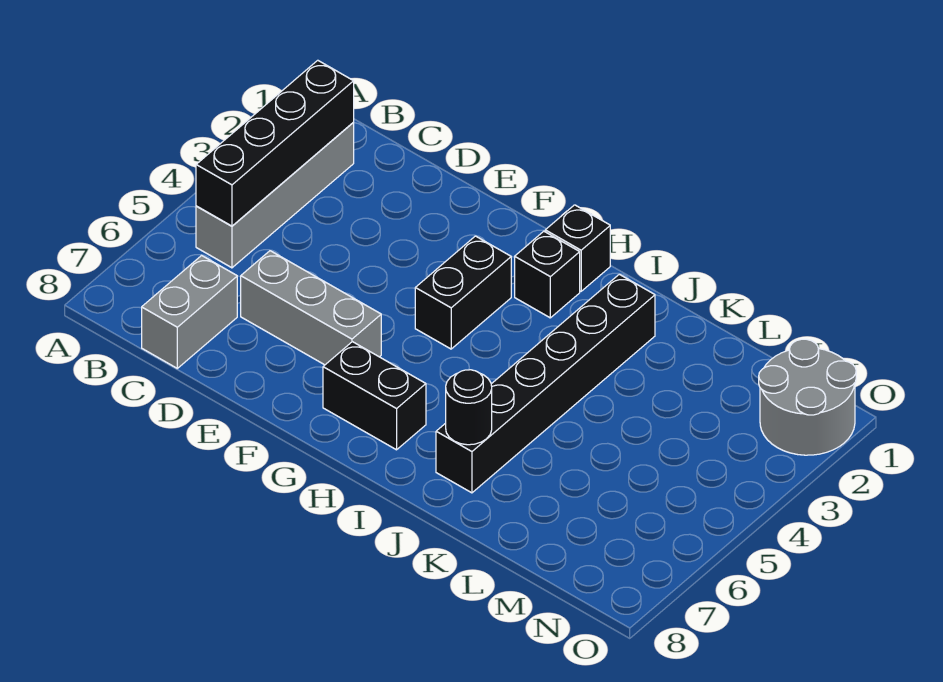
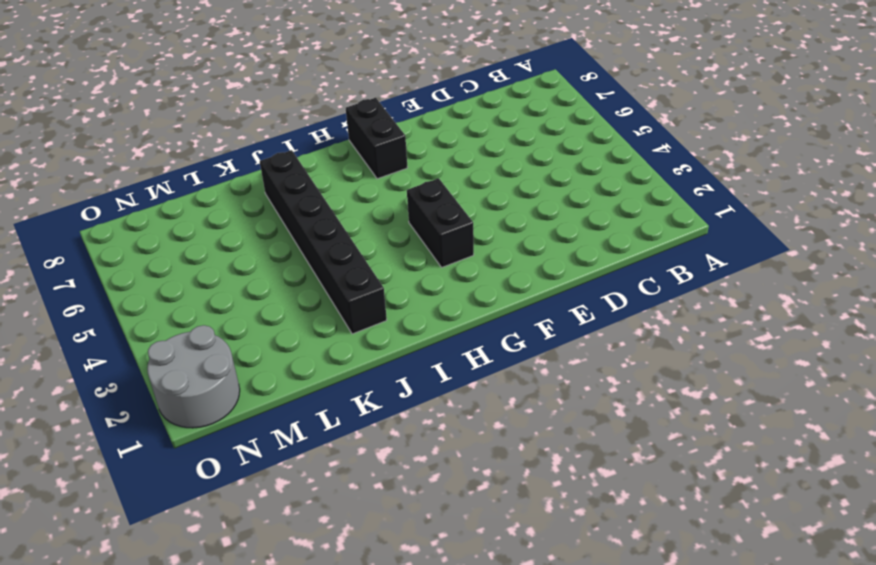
black brick G7:G8 level 1 -> black brick G7:H7 level 1
none -> grey brick B2:B5 level 1
none -> grey brick C7:C8 level 1

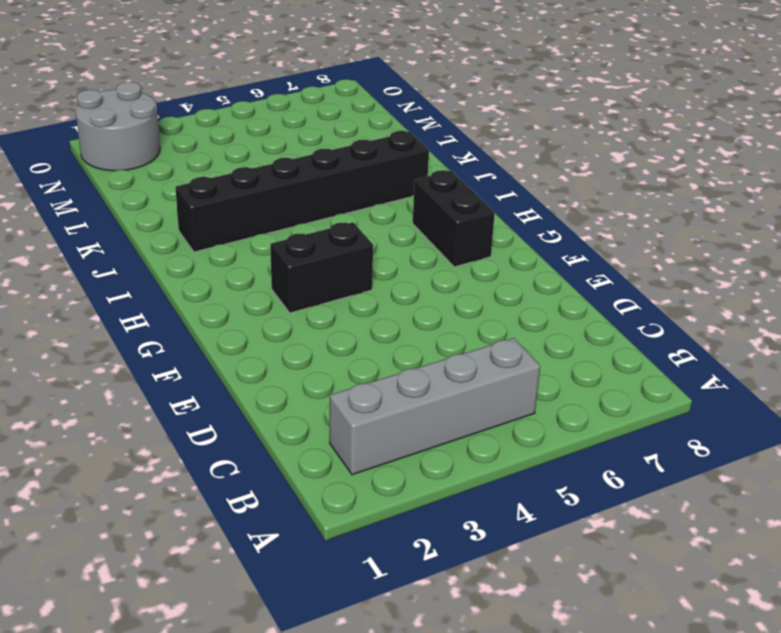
none -> grey brick C7:C8 level 1
none -> grey brick D6:F6 level 1

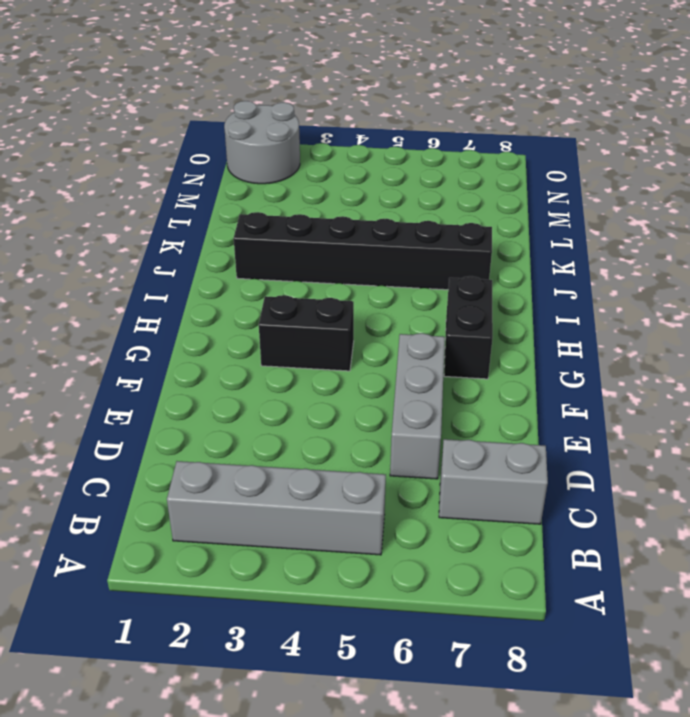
none -> black brick H1 level 1
none -> black brick H2 level 1

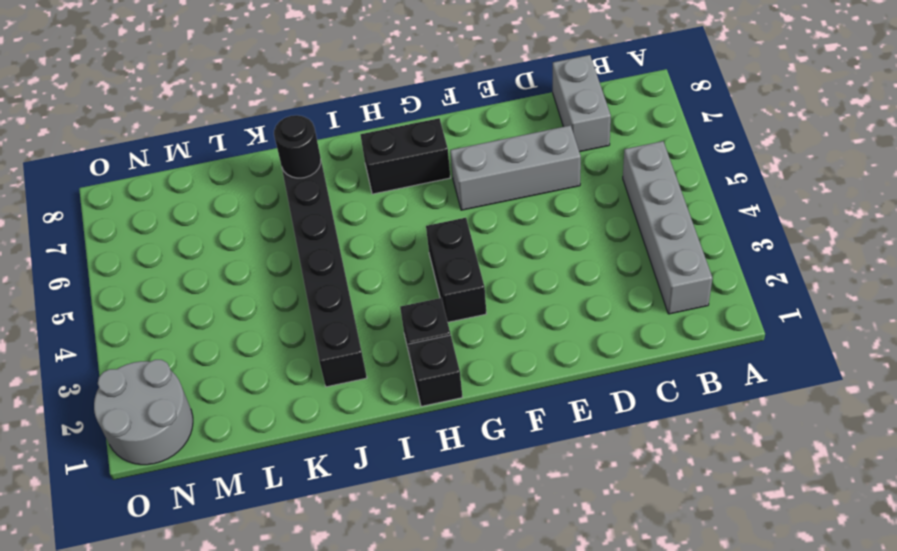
none -> black brick B2:B5 level 2

